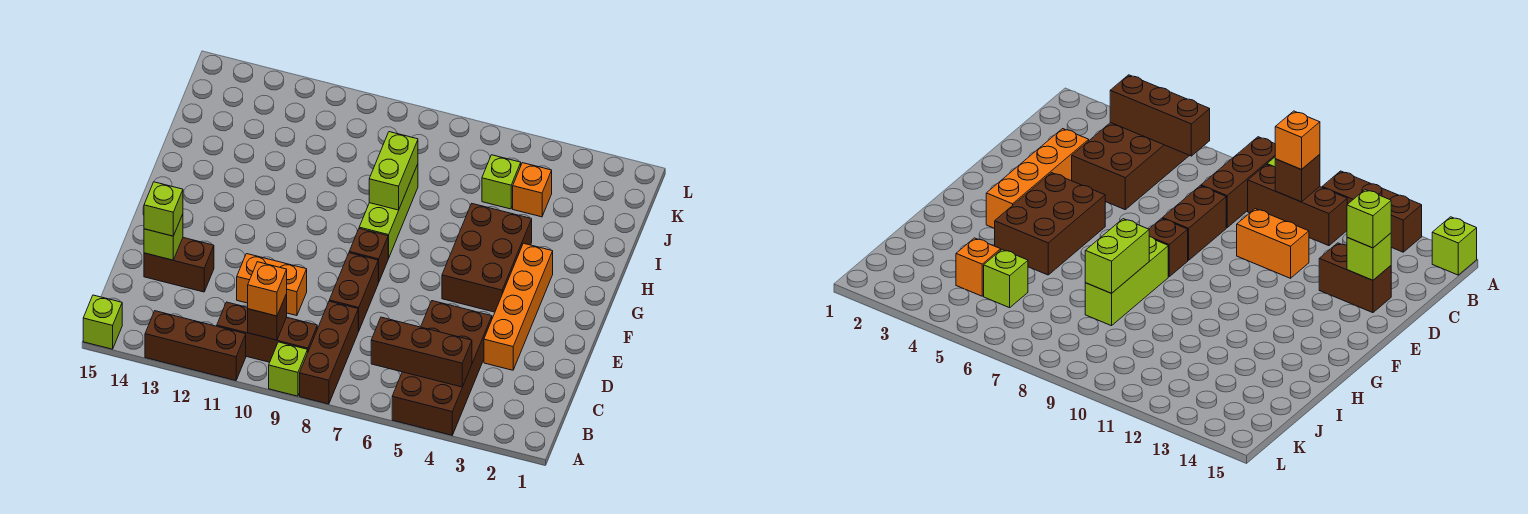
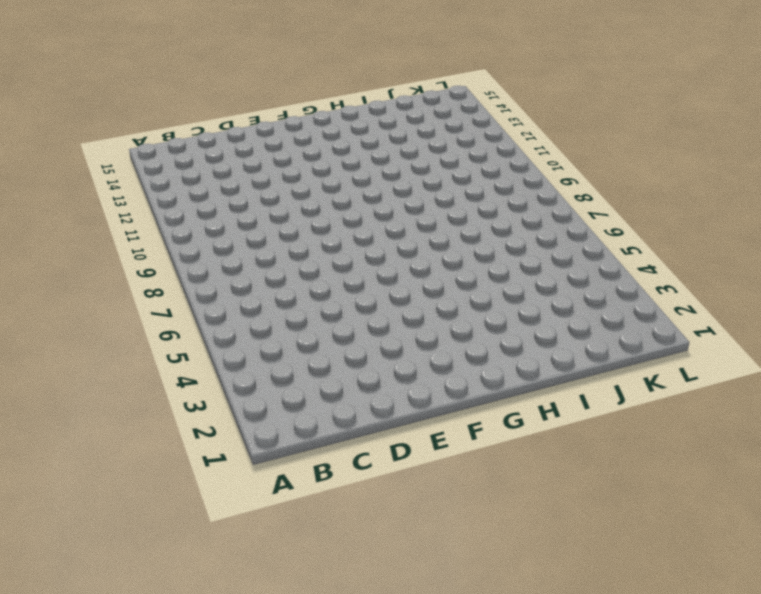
none -> brown brick A4:D5 level 1
none -> brown brick A8:C8 level 1
none -> lime brick A9 level 1

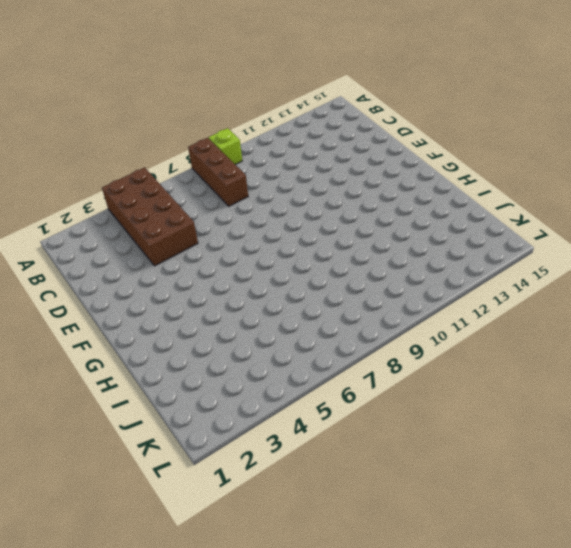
none -> brown brick A11:A13 level 1
none -> lime brick A15 level 1
none -> brown brick B9:B11 level 1

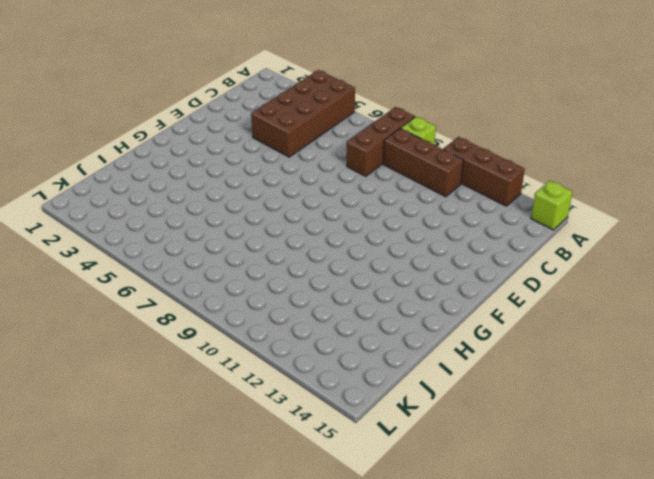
none -> orange brick D3:G3 level 1
none -> brown brick D8:E8 level 1
none -> orange brick D10:D11 level 1

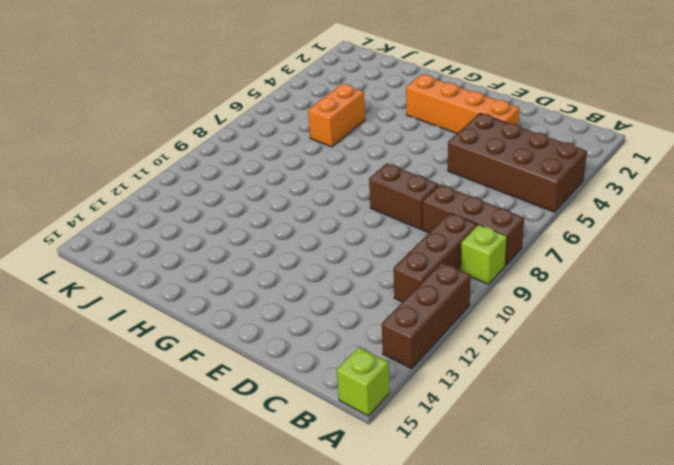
orange brick I5:I6 level 1 -> orange brick D10:D11 level 1
none -> brown brick D13:D14 level 1
none -> brown brick F4:H5 level 1
none -> brown brick F8 level 1

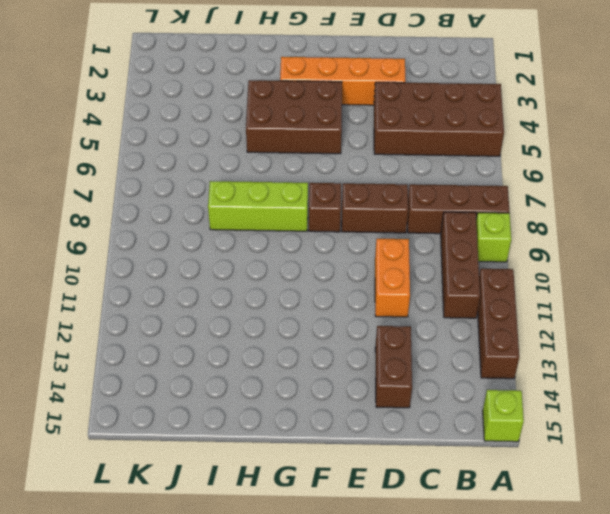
none -> orange brick J4 level 1
none -> lime brick J5 level 1
none -> brown brick B4:B6 level 2

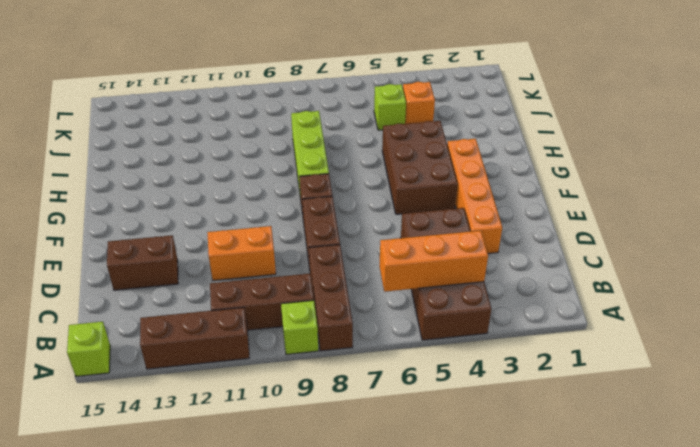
orange brick B4:B6 level 2 -> brown brick B4:B6 level 2
none -> brown brick B10 level 2
none -> lime brick D14 level 2
none -> lime brick H8:I8 level 2

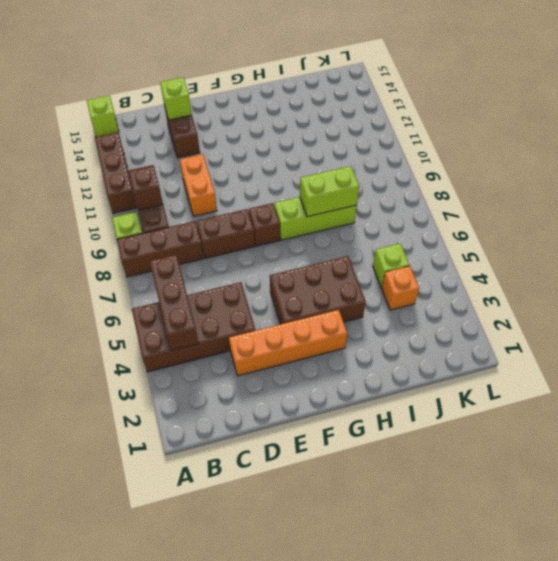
none -> orange brick B10 level 3
none -> lime brick D14 level 3

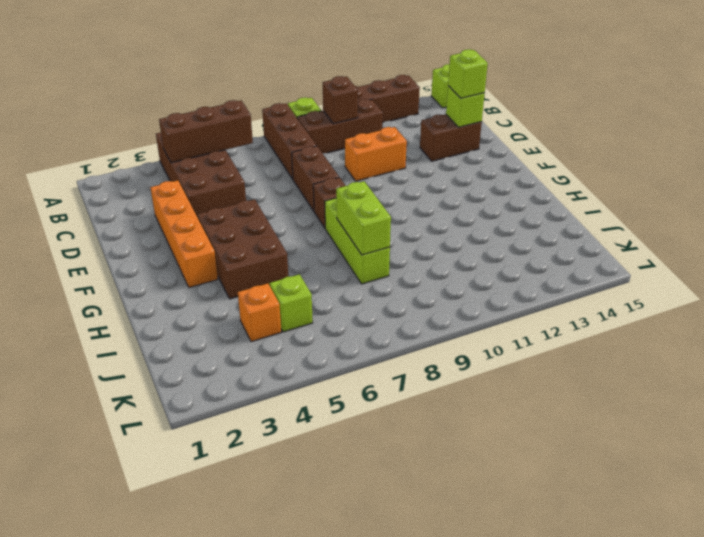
none -> orange brick B10 level 3

